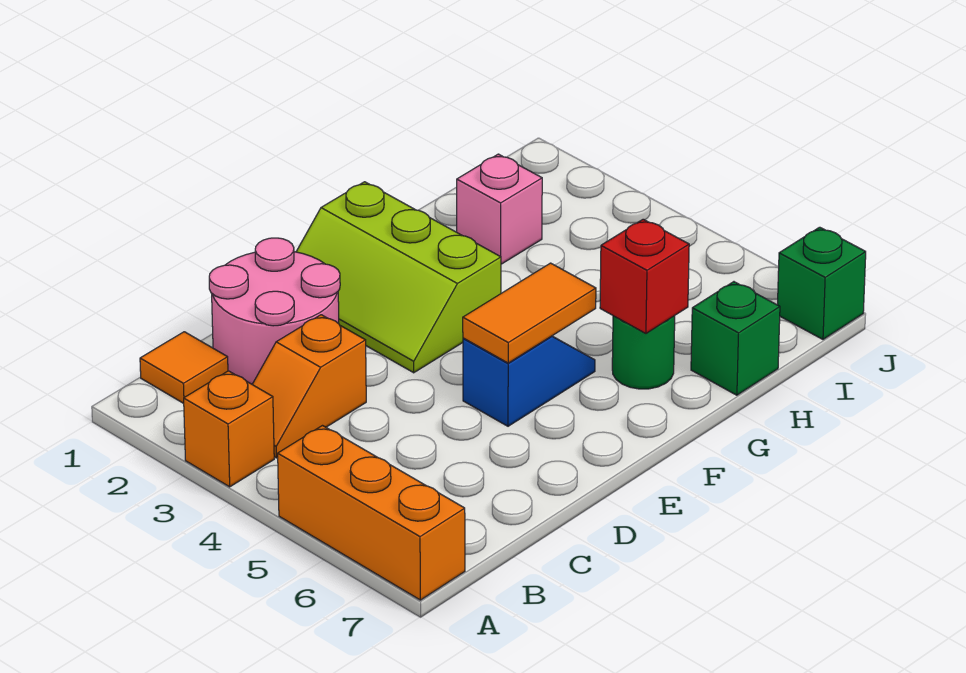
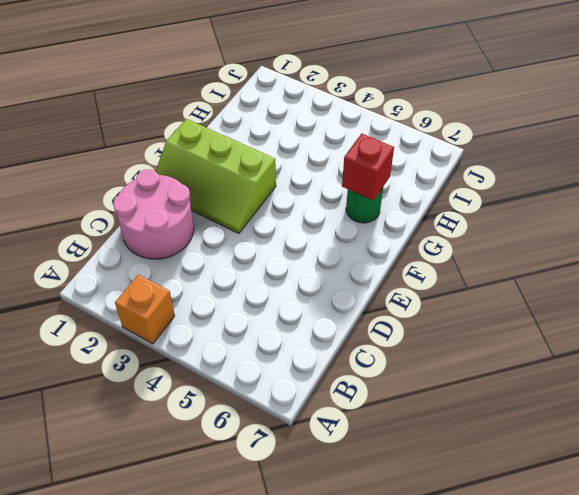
none -> orange brick A5:A7 level 1
none -> orange tile B1 level 1
none -> orange slope B3:C3 level 1 top C

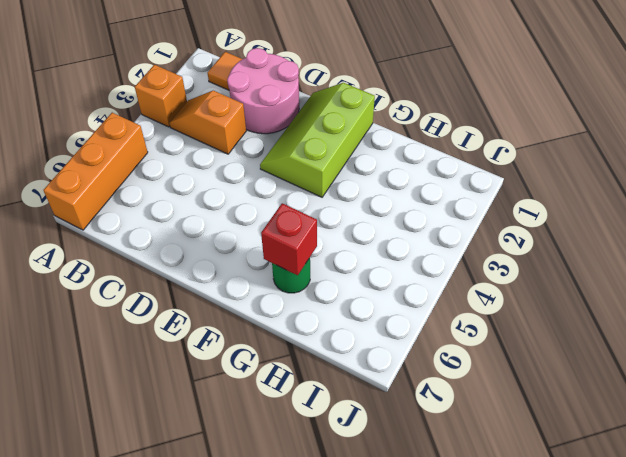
none -> blue slope E5:F5 level 1 top E
none -> pink brick H2 level 1
none -> green brick H7 level 1

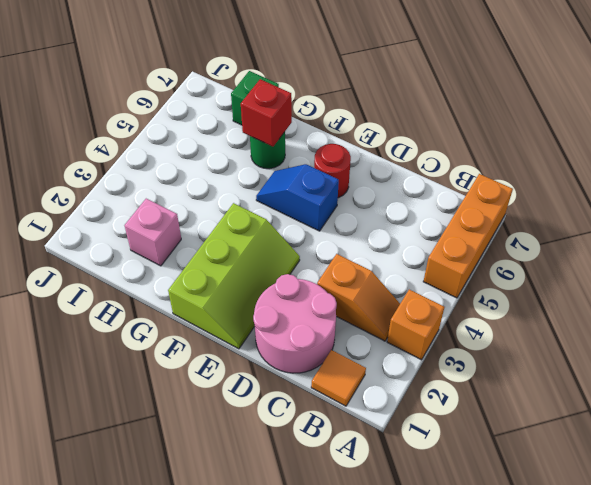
red round brick E6 level 1 -> none
none -> green brick J7 level 1
none -> orange tile E5:F5 level 2

